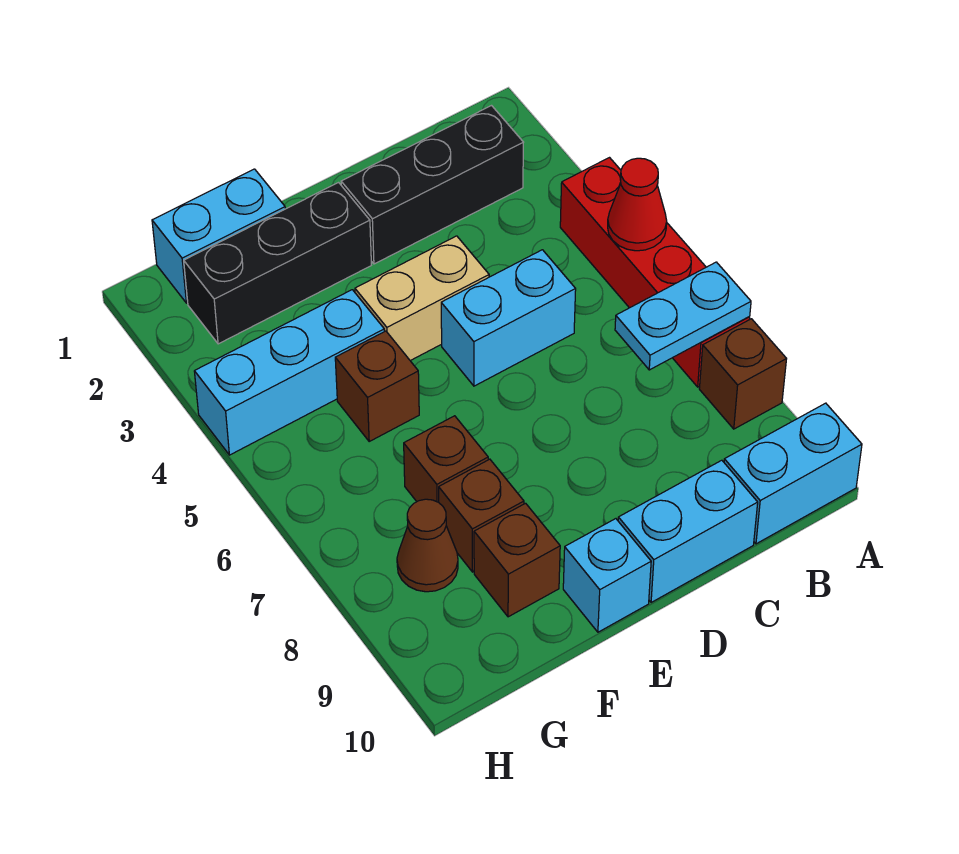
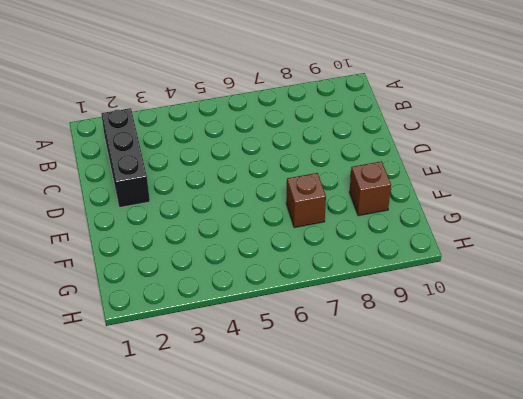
none -> red brick A4:A7 level 1
none -> brown brick A8 level 1
none -> cyan brick A10:B10 level 1

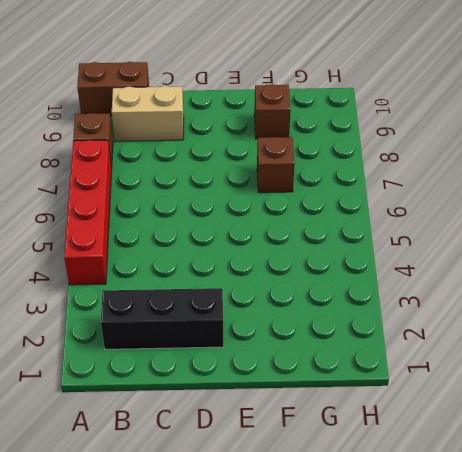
brown brick A10:B10 level 1 -> cyan brick A10:B10 level 1
tan brick B9:C9 level 1 -> tan brick D4:E4 level 1
none -> cyan brick C5:D5 level 1
none -> cyan brick C10:D10 level 1
none -> black brick E2:G2 level 1

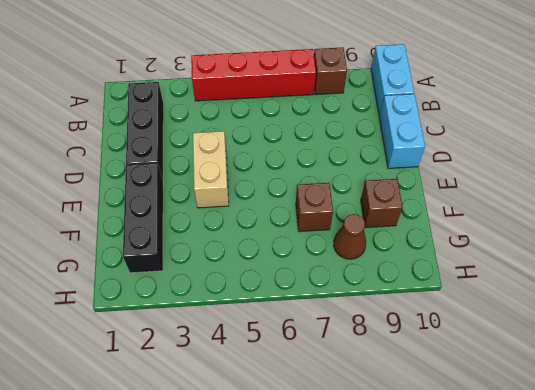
none -> cyan brick C5:D5 level 1
none -> cyan brick E10 level 1
none -> cyan brick F1:G1 level 1

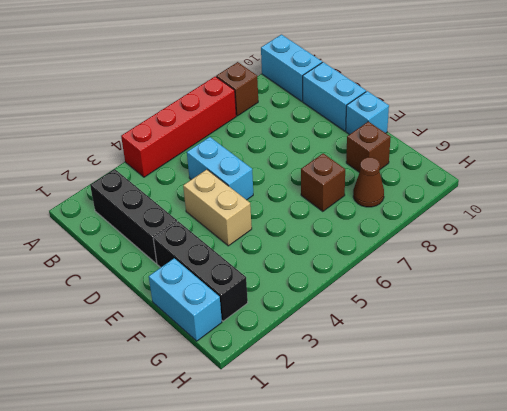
none -> cyan brick F4:H4 level 1
none -> brown brick F5 level 1
none -> brown brick F8 level 1

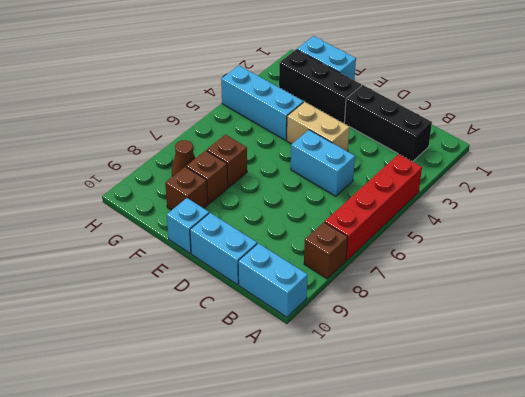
none -> brown brick F5 level 1
none -> red cone A5 level 2
none -> cyan plate A7:B7 level 2

